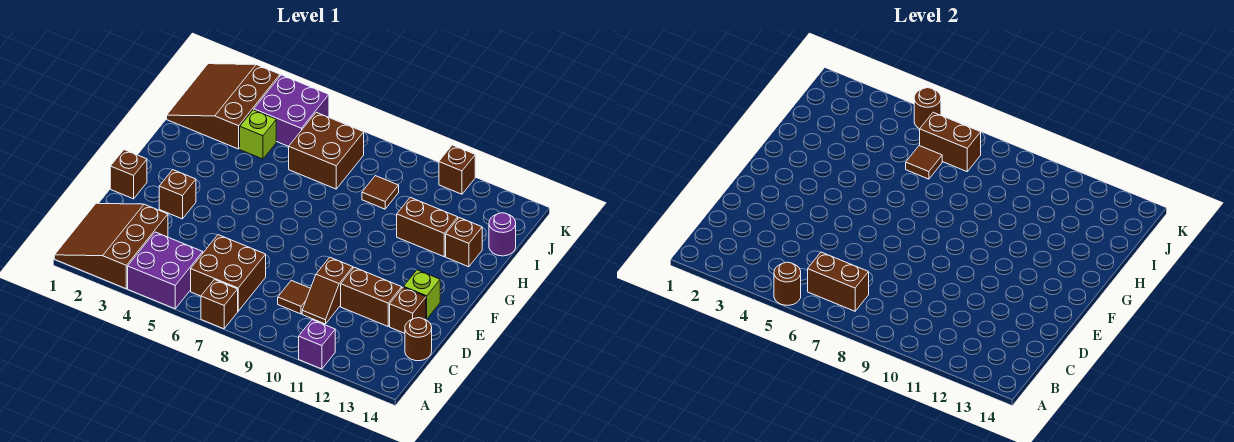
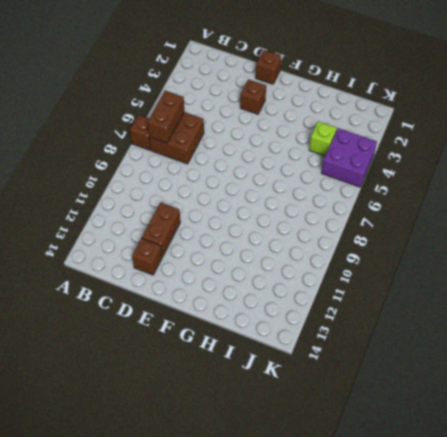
none -> brown slope A1:C3 level 1 top 3
none -> purple brick A4:B5 level 1
none -> purple brick A11 level 1

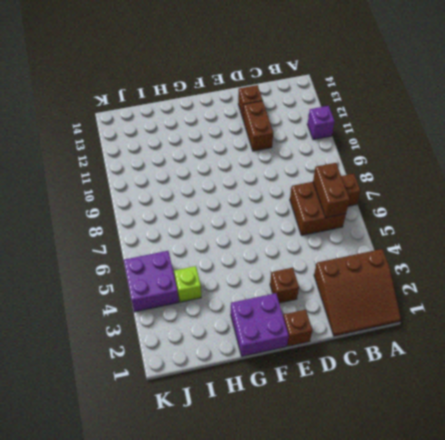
purple brick F1:G2 level 1 -> purple brick A4:B5 level 1
none -> brown tile C9 level 1
none -> brown slope C10:D10 level 1 top D
none -> brown round brick C14 level 1

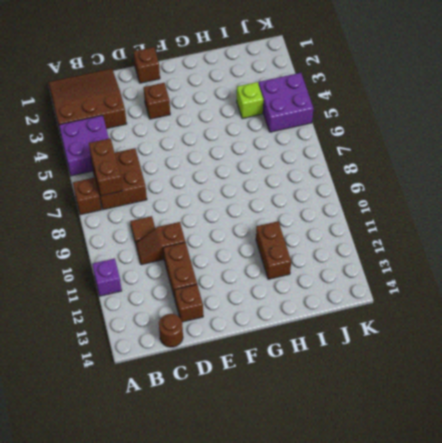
none -> lime brick E13 level 1
none -> brown brick H13 level 1
none -> brown slope I1:K3 level 1 top 3

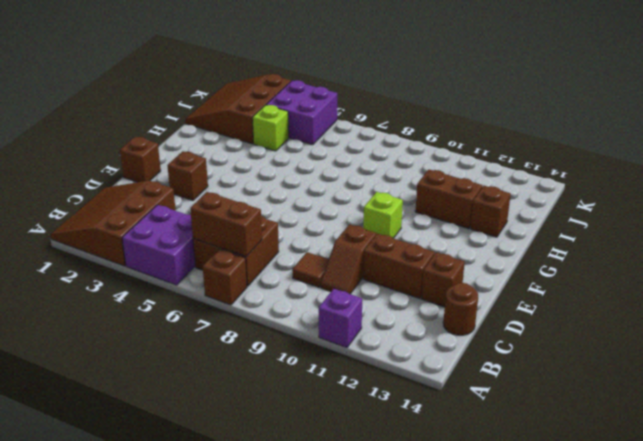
lime brick F10 level 1 -> lime brick E13 level 1
none -> brown brick I6:J7 level 1
none -> brown tile I9 level 1
none -> purple round brick I14 level 1

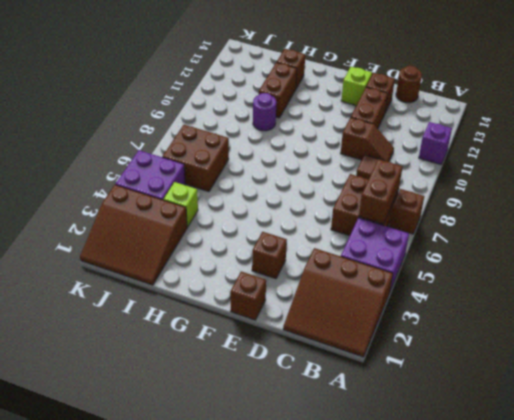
purple round brick H10 level 1 -> purple round brick I14 level 1
none -> brown tile I9 level 1
none -> brown brick K11 level 1
none -> brown round brick A5 level 2

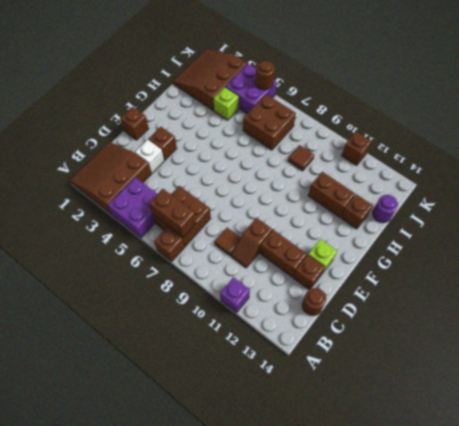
white brick D3 level 1 -> none
none -> brown round brick A5 level 2
none -> brown tile I6 level 2
none -> brown brick J6:J7 level 2

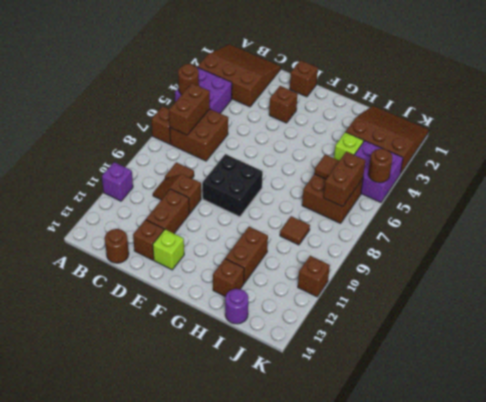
black brick E8:F9 level 1 -> none

